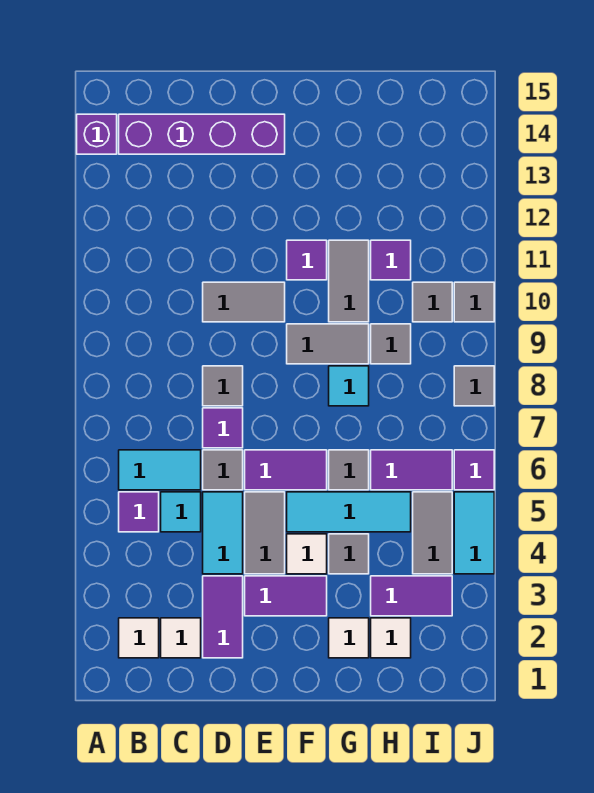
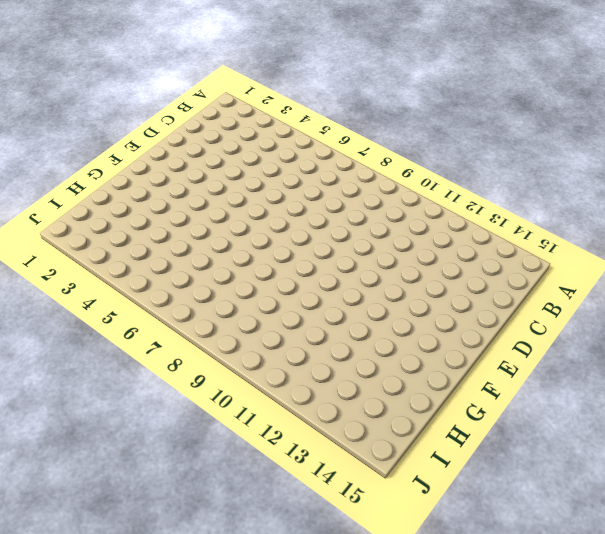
none -> purple brick A14 level 1
none -> white tile B2 level 1
none -> purple tile B5 level 1
none -> cyan tile B6:C6 level 1

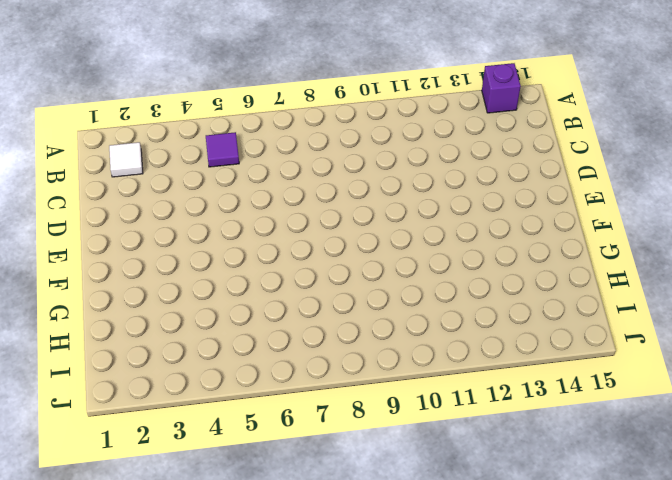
none -> cyan tile B6:C6 level 1
none -> purple brick B14:E14 level 1
none -> white tile C2 level 1
none -> cyan tile C5 level 1

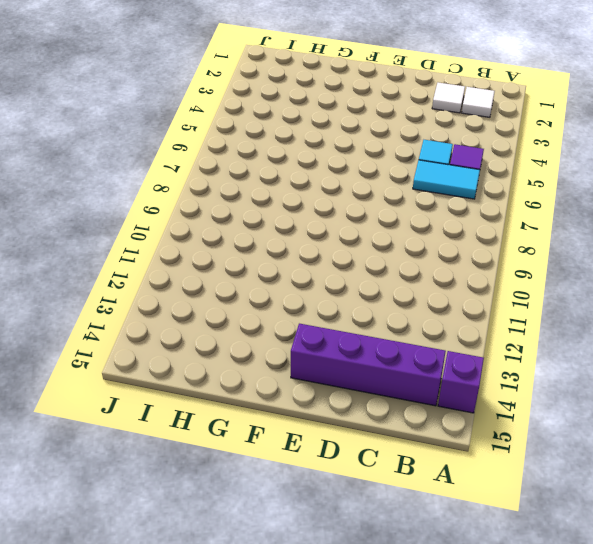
none -> purple tile D2:D3 level 1
none -> cyan tile D4:D5 level 1
none -> grey tile D6 level 1
none -> purple tile D7 level 1

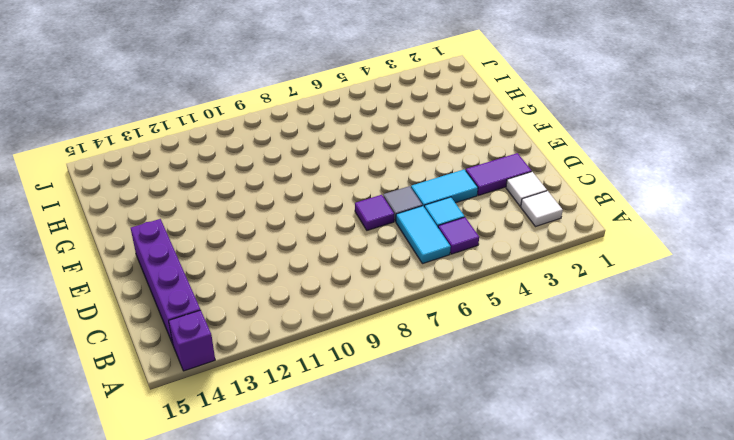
none -> grey tile D8 level 1
none -> grey tile D10:E10 level 1
none -> purple tile E3:F3 level 1
none -> grey tile E4:E5 level 1

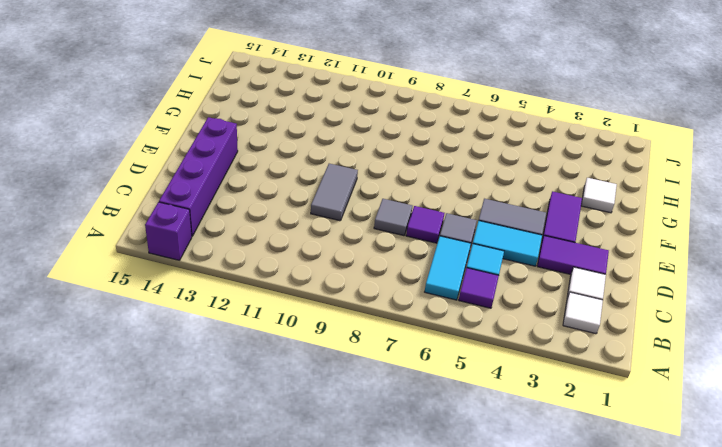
none -> purple tile E6:F6 level 1
none -> white tile F4 level 1
none -> cyan tile F5:H5 level 1
none -> grey tile F9:G9 level 1

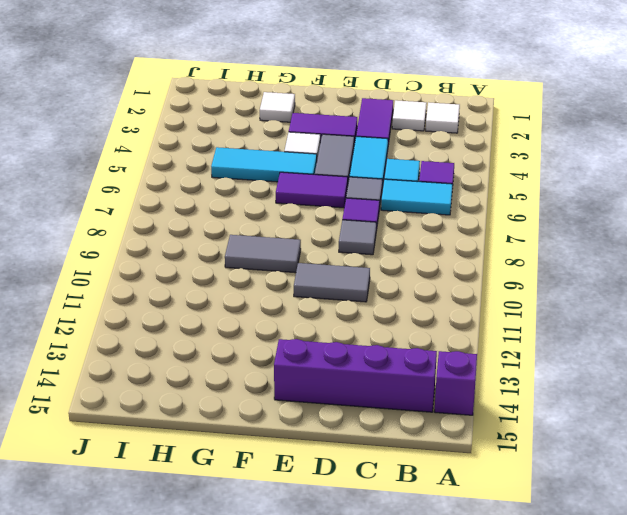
none -> purple tile F11 level 1
none -> grey tile G4 level 1
none -> grey tile G6 level 1
none -> cyan tile G8 level 1

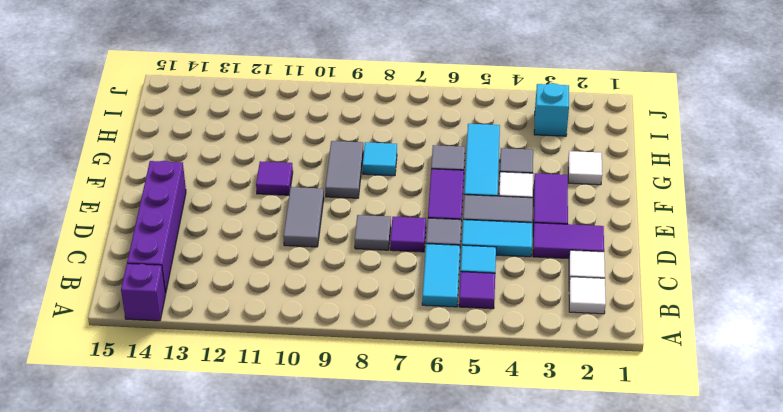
cyan brick I3 level 1 -> purple tile H3:I3 level 1
none -> grey tile G10:G11 level 1
none -> white tile H2 level 1
none -> purple tile H6:I6 level 1
none -> grey tile H9 level 1

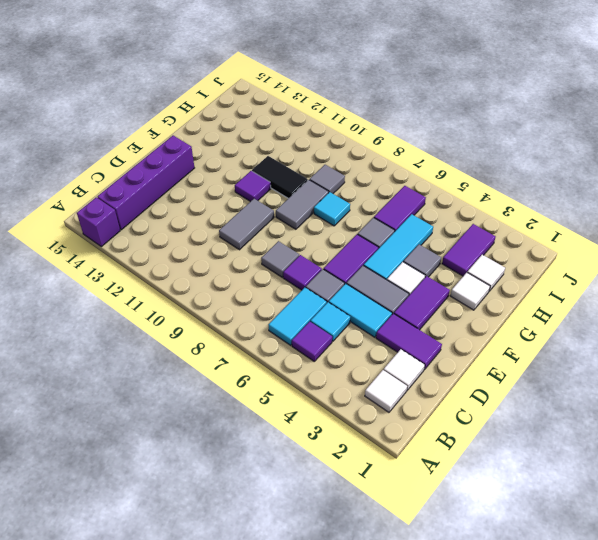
black tile G10:G11 level 1 -> grey tile G10:G11 level 1
none -> purple tile H11 level 1
none -> grey tile I4:I5 level 1
none -> grey tile I10 level 1
none -> cyan tile J4:J5 level 1

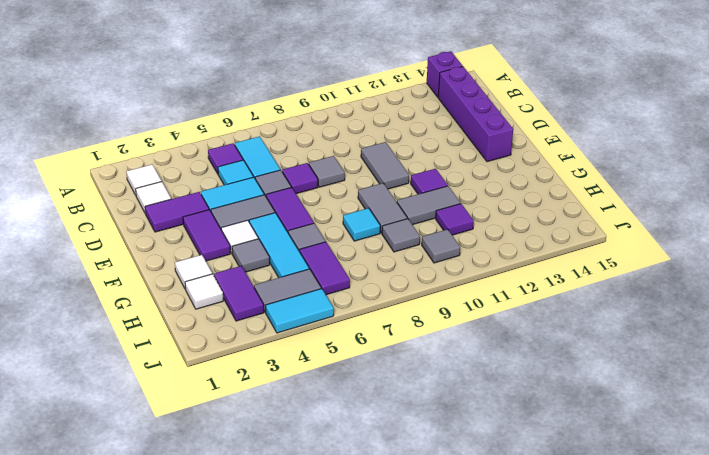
none -> purple tile J6 level 1
none -> grey tile J8 level 1
none -> grey tile J10 level 1

